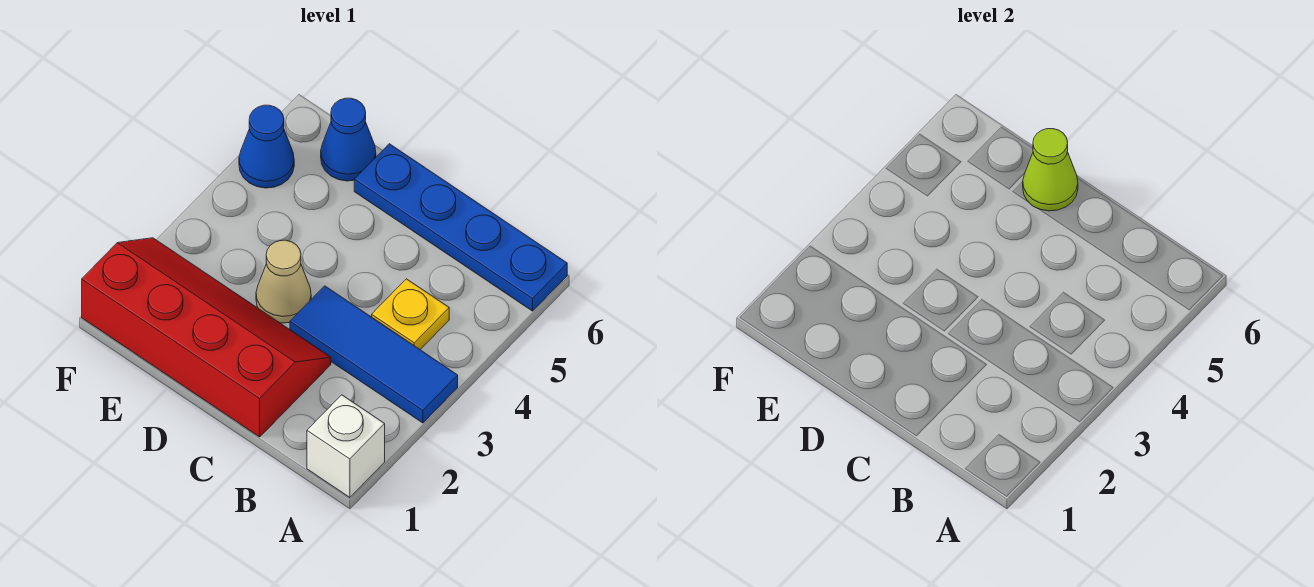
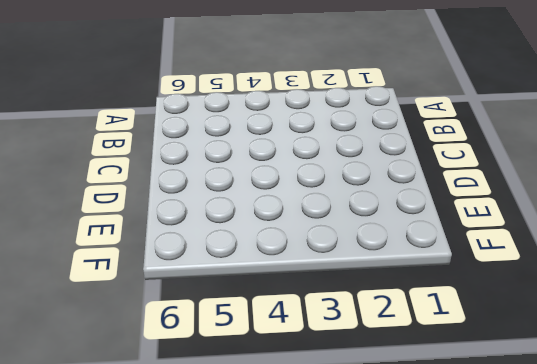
none -> white brick A1 level 1
none -> blue tile A3:C3 level 1

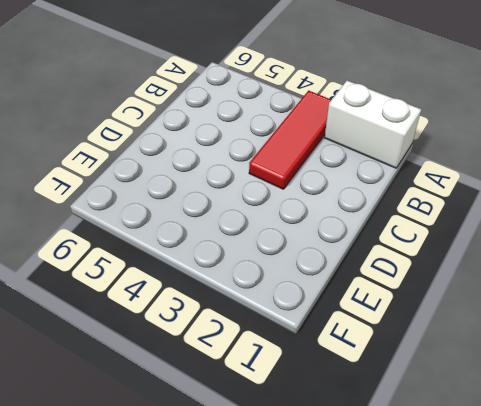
white brick A1:A2 level 1 -> white brick A1 level 1
red tile A3:C3 level 1 -> blue tile A3:C3 level 1
none -> blue plate A6:D6 level 1
none -> yellow plate B4 level 1

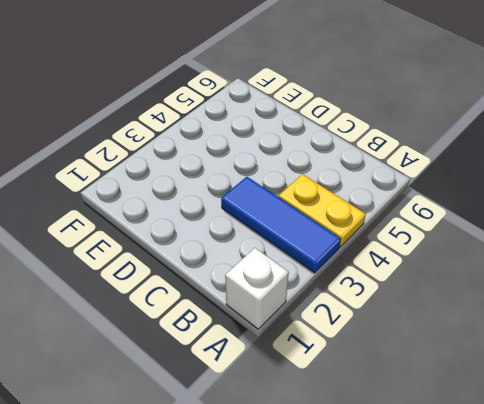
yellow plate A4:B4 level 1 -> yellow plate B4 level 1
none -> blue plate A6:D6 level 1
none -> red slope C1:F2 level 1 top 1

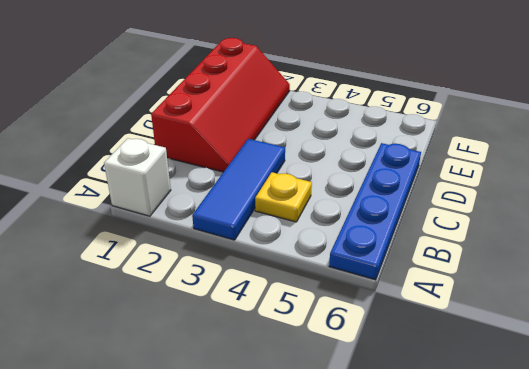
none -> tan cone D3 level 1
none -> blue cone E6 level 1

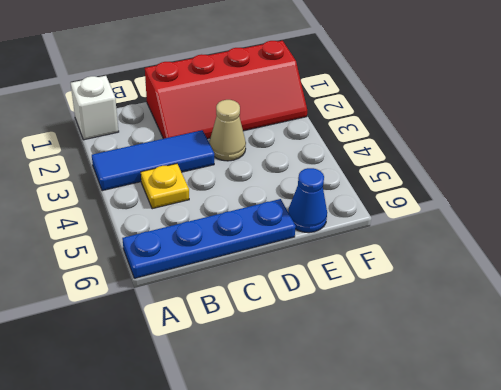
none -> blue cone F5 level 1
none -> lime cone D6 level 2

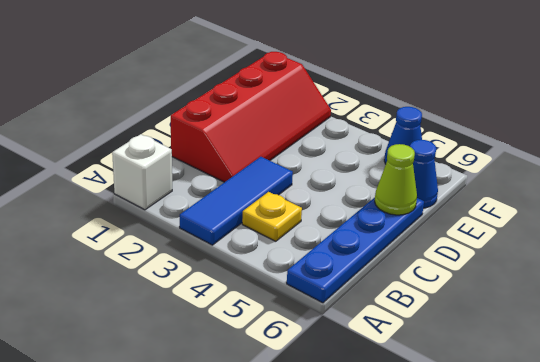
none -> tan cone D3 level 1

